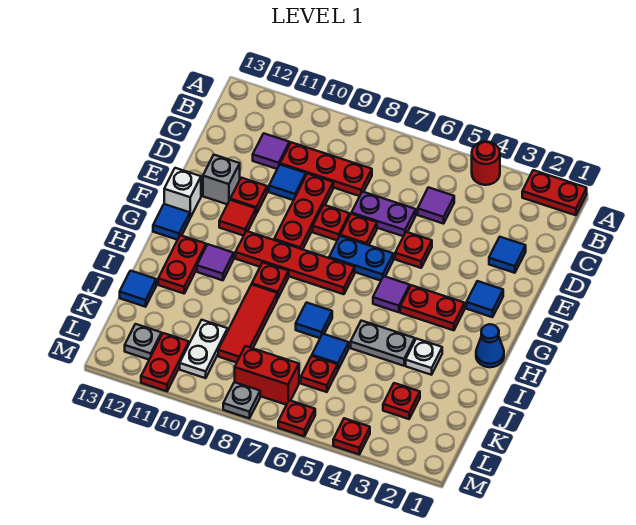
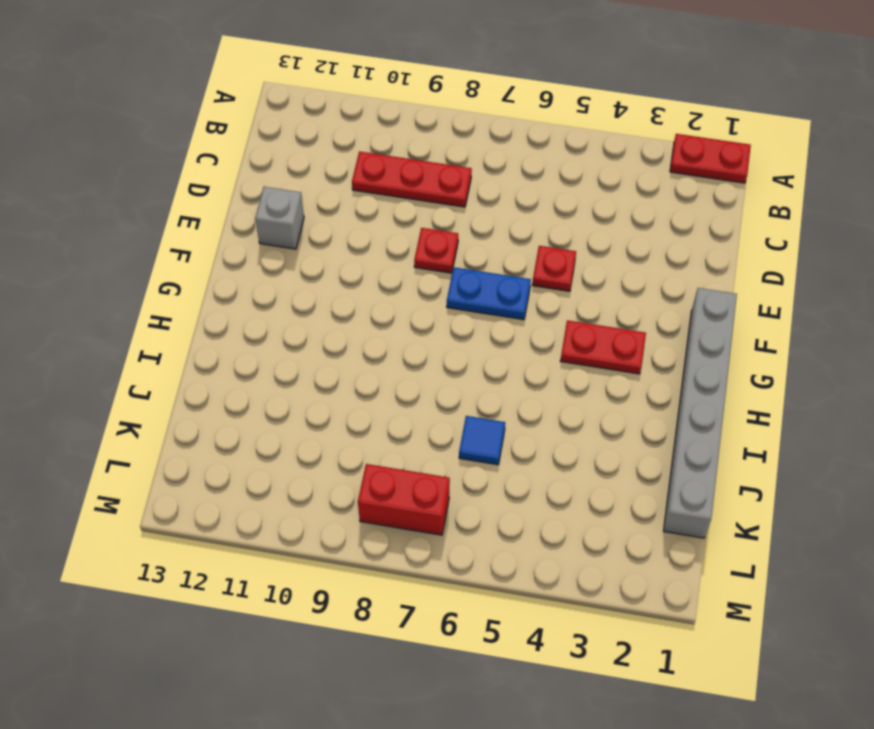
grey brick F1:K1 level 1 -> blue cone H1 level 1
none -> red round brick A4 level 1
none -> purple tile C5 level 1
none -> purple tile C11 level 1
none -> blue tile D2 level 1

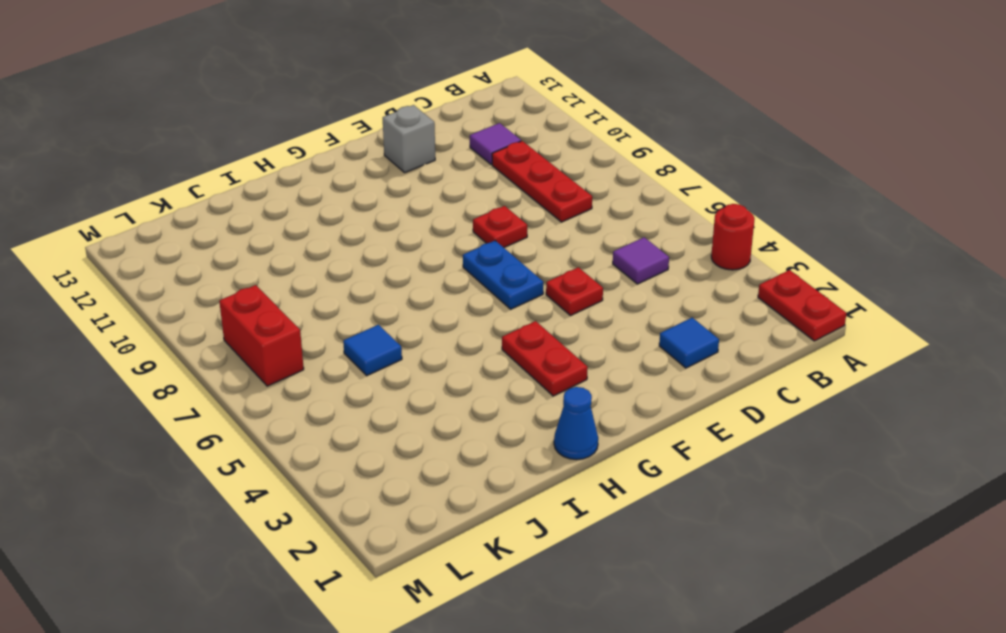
none -> purple plate D6:D7 level 1
none -> red plate D9:F9 level 1
none -> blue tile D10 level 1
none -> red plate E7 level 1

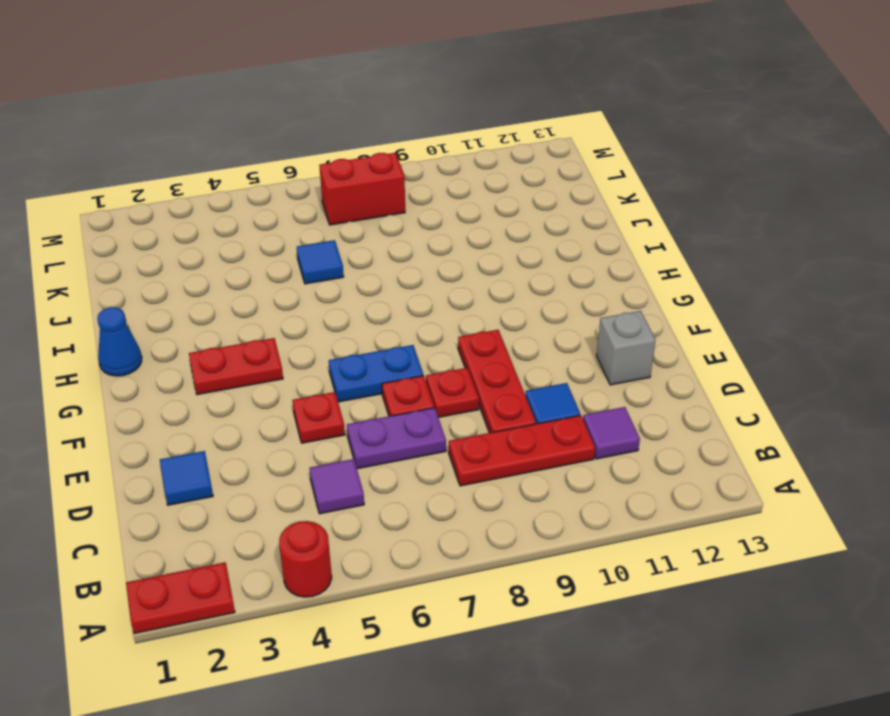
none -> red plate E11 level 1
none -> blue tile F2 level 1
none -> red tile F11 level 1
none -> white brick F13 level 1

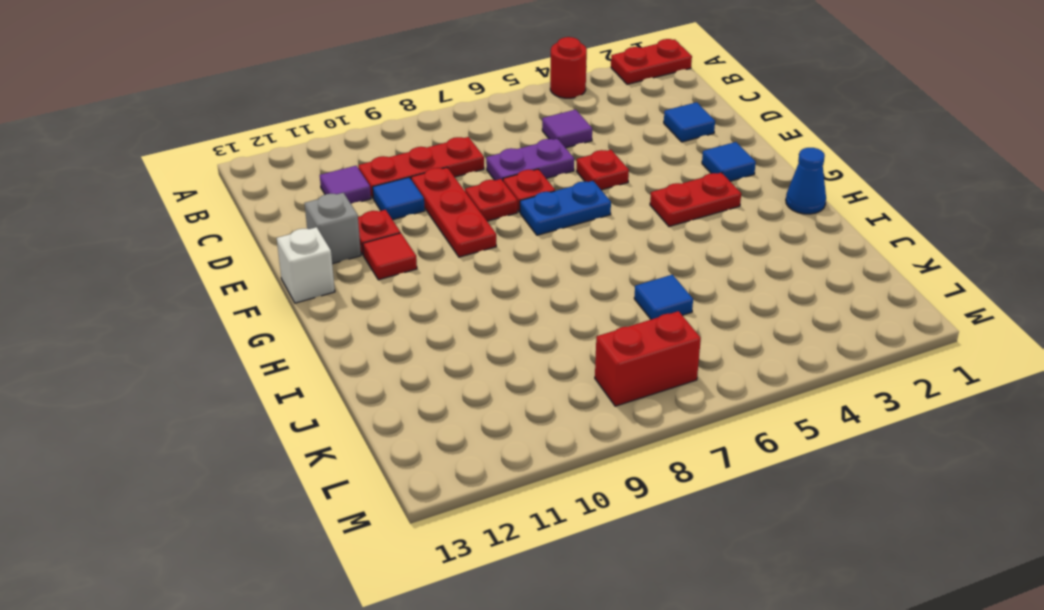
none -> purple tile G5 level 1
none -> red plate G7:G10 level 1
none -> blue tile G13 level 1
none -> red plate H9 level 1

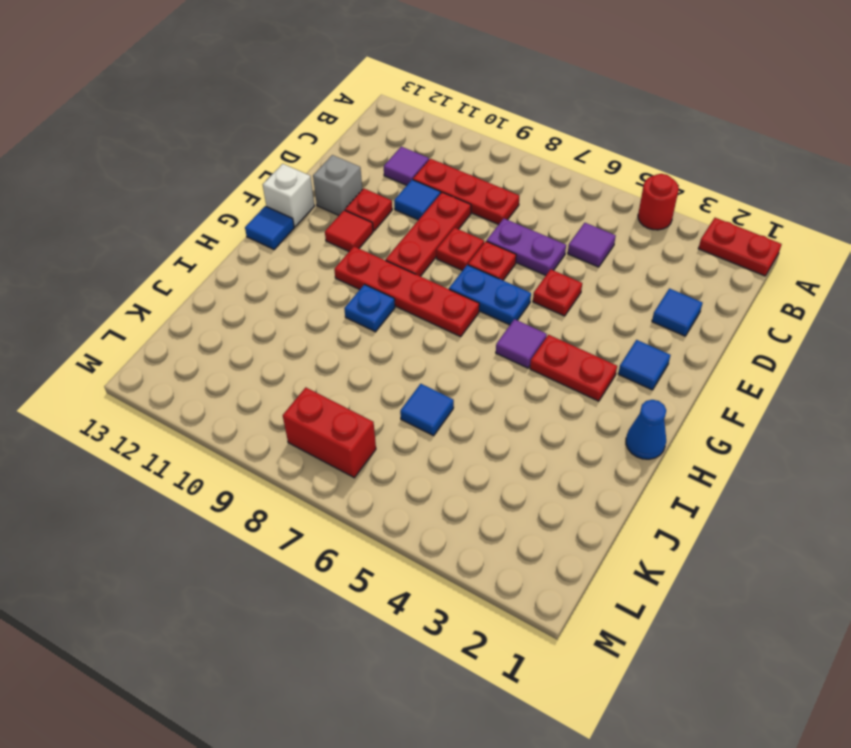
blue plate H9 level 1 -> red plate H9 level 1
none -> purple tile H11 level 1
none -> red plate H12:I12 level 1
none -> white plate I3 level 1
none -> grey plate I4:I5 level 1

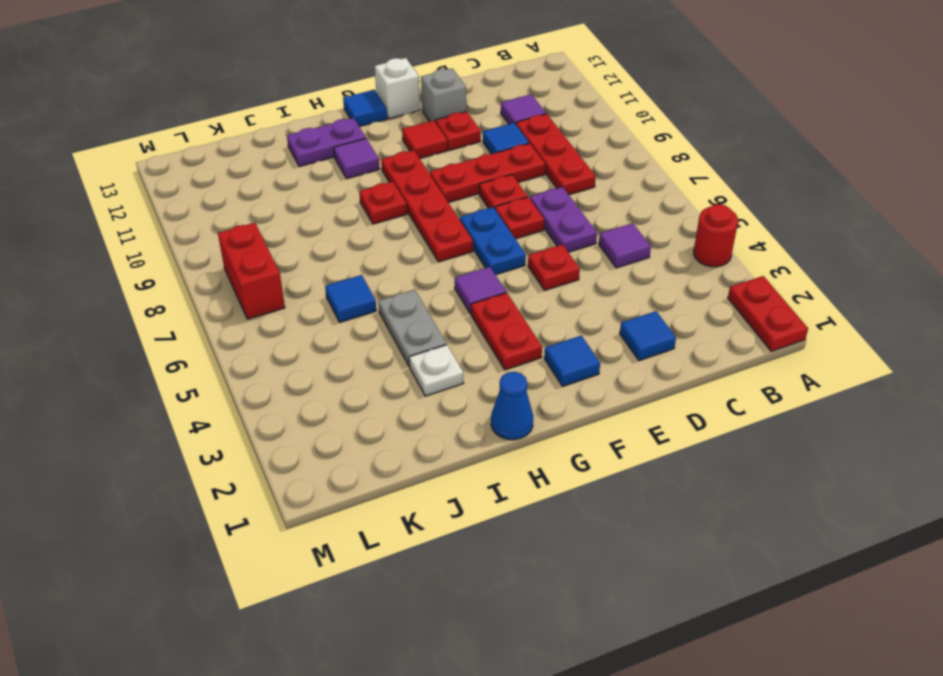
purple plate H12:I12 level 1 -> red plate H12:I12 level 1
none -> blue tile I7 level 1
none -> red tile I9:K9 level 1
none -> blue tile J13 level 1
none -> red plate K3 level 1

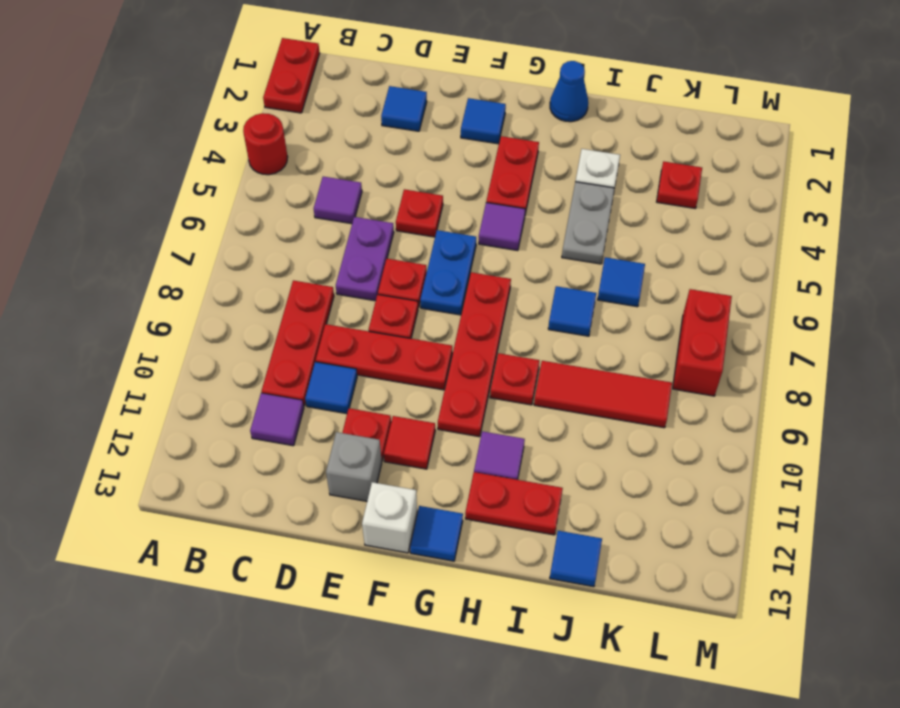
none -> red plate K6 level 1
none -> white plate K10:L10 level 1
none -> red plate L11:M11 level 1
none -> grey plate L12 level 1

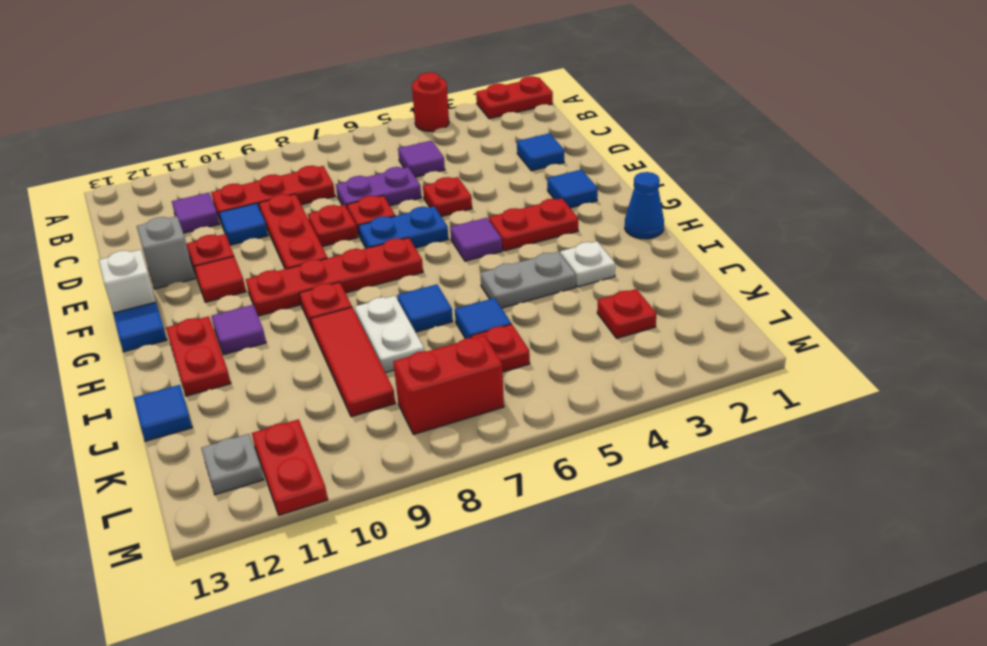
white plate I8:J8 level 1 -> white plate K10:L10 level 1
none -> red plate M4 level 1
none -> red plate M6 level 1
none -> grey plate M8 level 1

